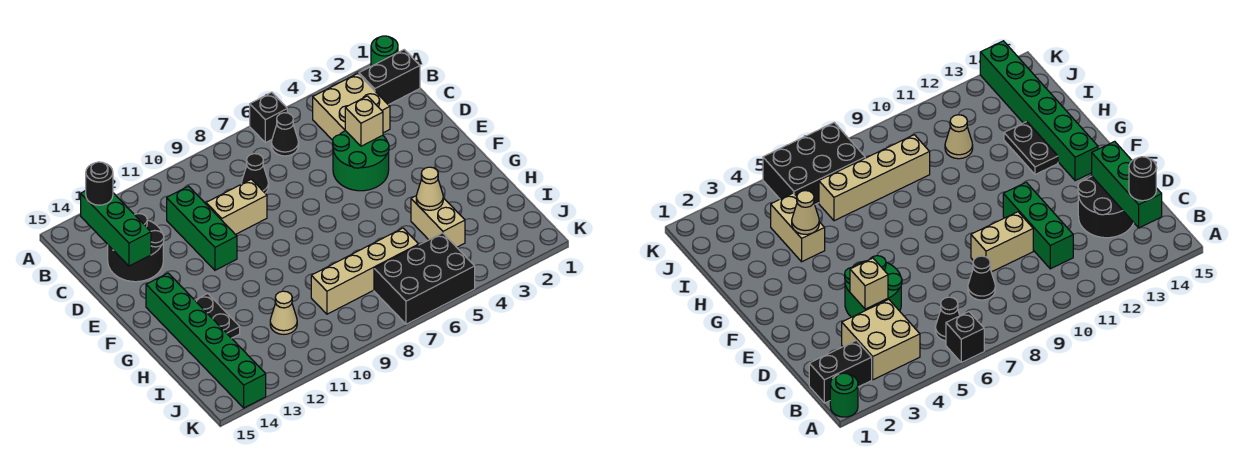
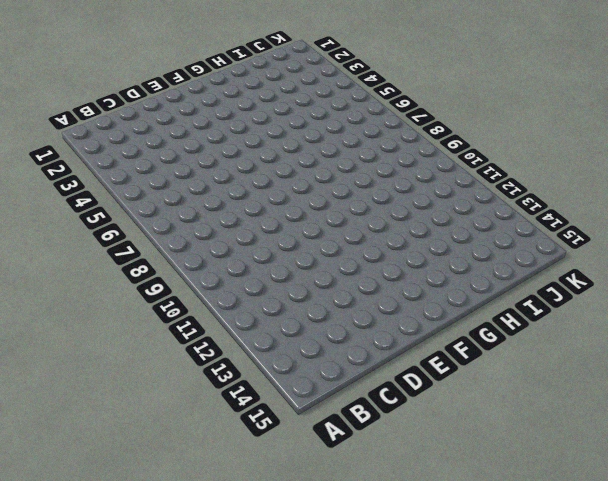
none -> green round brick A1 level 1
none -> black brick A6 level 1
none -> black brick B1:B2 level 1

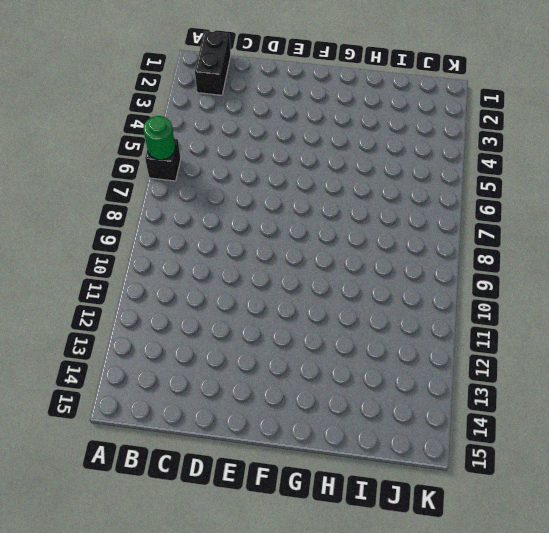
green round brick A6 level 2 -> green round brick A1 level 1
none -> tan brick B3:C4 level 1
none -> black cone B6 level 1
none -> black cone C8 level 1

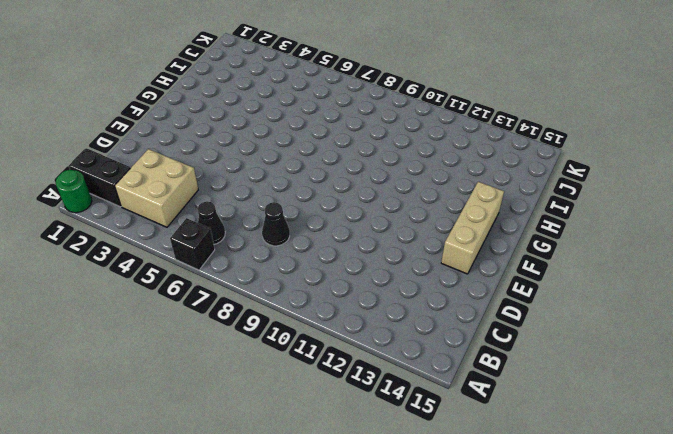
tan brick E14:G14 level 1 -> green brick F14:K14 level 1
none -> green brick C11:E11 level 1
none -> black round brick C13:D14 level 1
none -> green round brick D4:E5 level 1

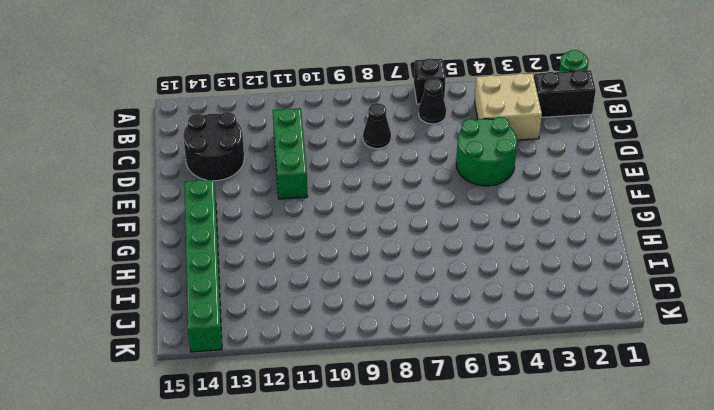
none -> tan brick D9:D10 level 1
none -> black plate G13:H13 level 1
none -> tan brick H4:I4 level 1

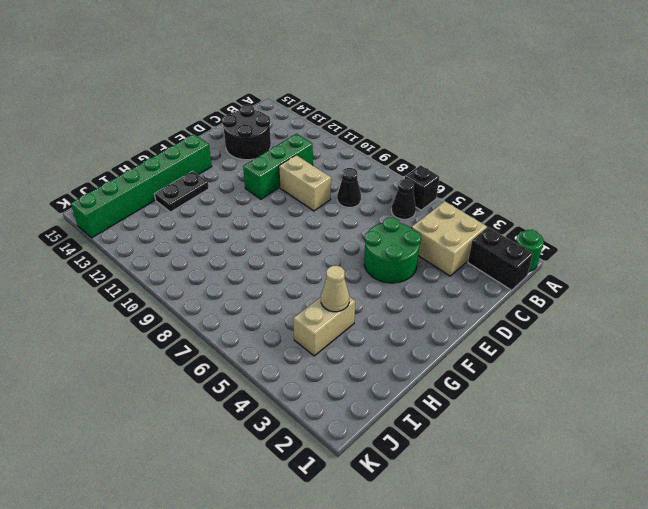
none -> tan brick I6:I9 level 1
none -> tan cone I11 level 1
none -> black brick J5:K7 level 1

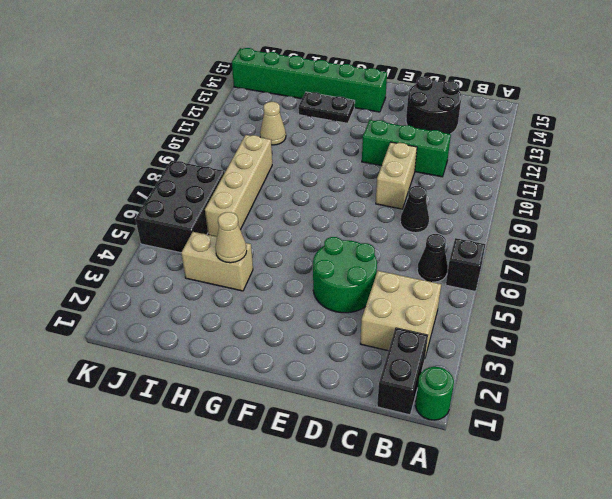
none -> green brick B14:D14 level 2
none -> tan brick D4 level 2
none -> black round brick B14 level 3

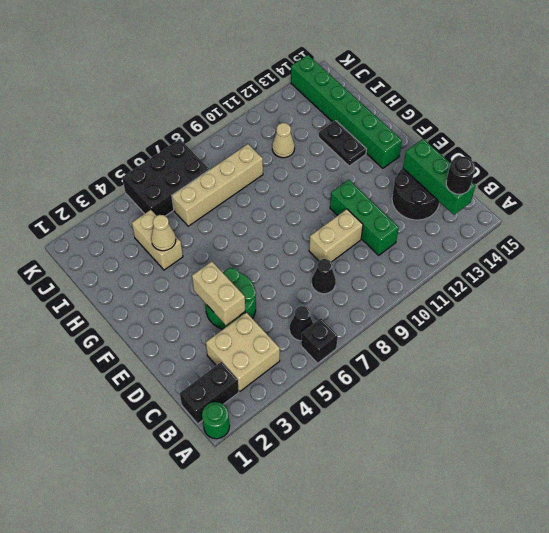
tan brick D4:E4 level 2 -> tan brick D4 level 2

